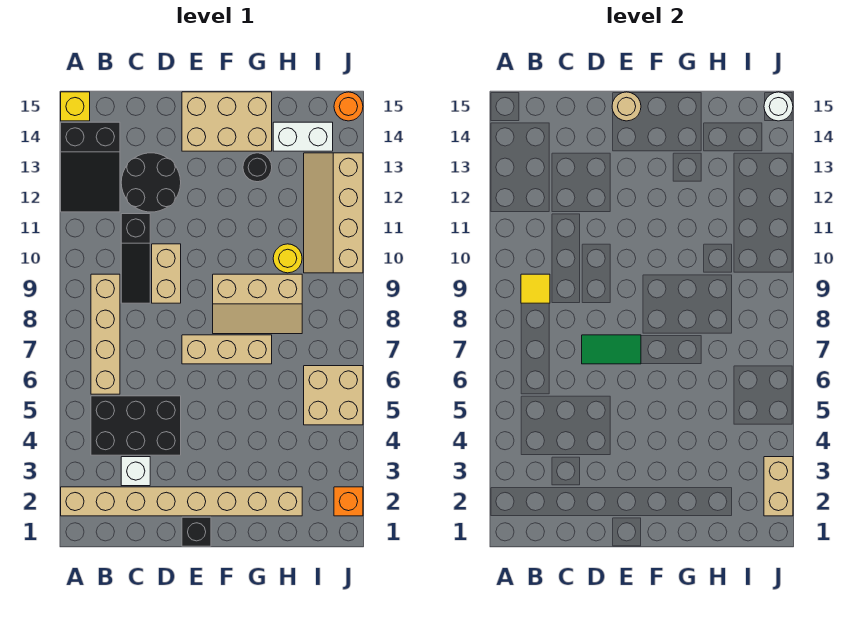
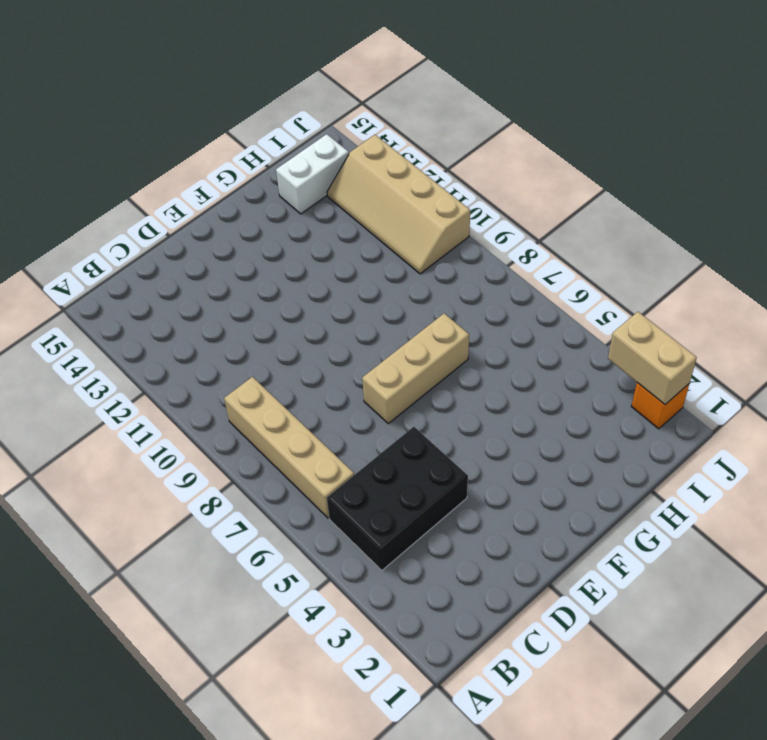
none -> tan brick A2:H2 level 1
none -> black slope A12:B14 level 1 top 14
none -> yellow brick A15 level 1

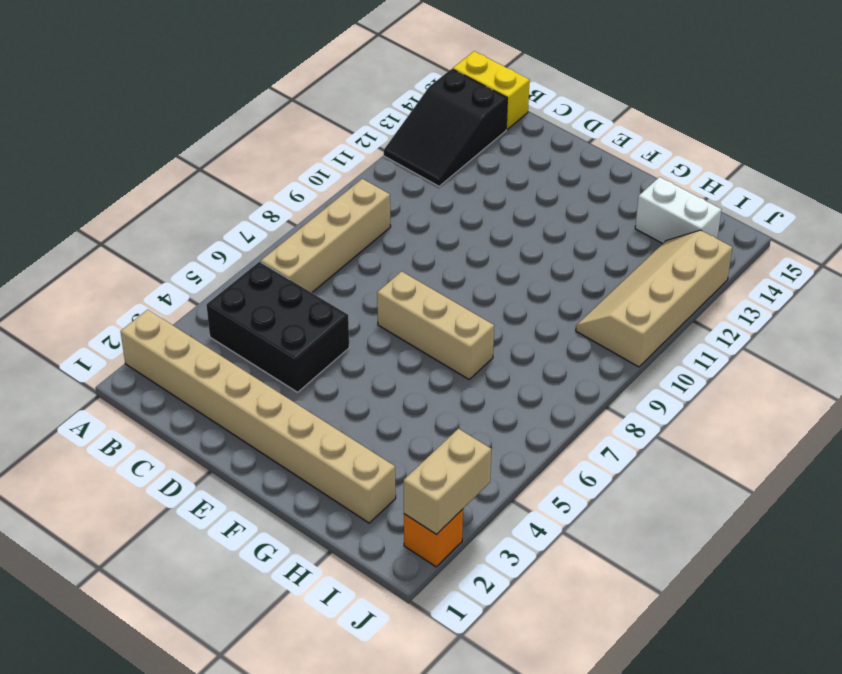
yellow brick A15:B15 level 1 -> yellow brick A15 level 1
none -> white brick C3 level 1
none -> black slope C9:C11 level 1 top 11
none -> black round brick C12:D13 level 1

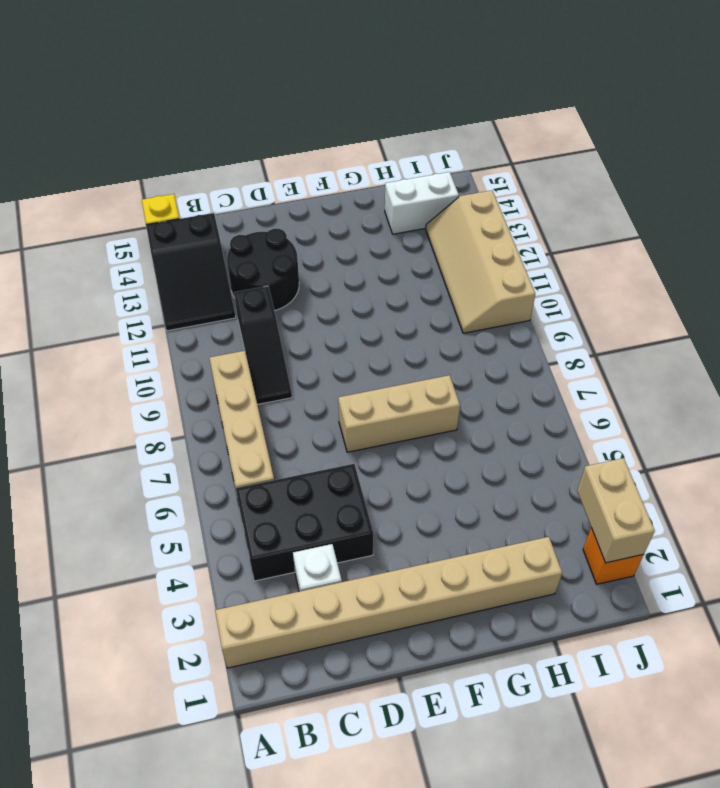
none -> tan brick D9:D10 level 1
none -> black brick E1 level 1
none -> tan brick E14:G15 level 1

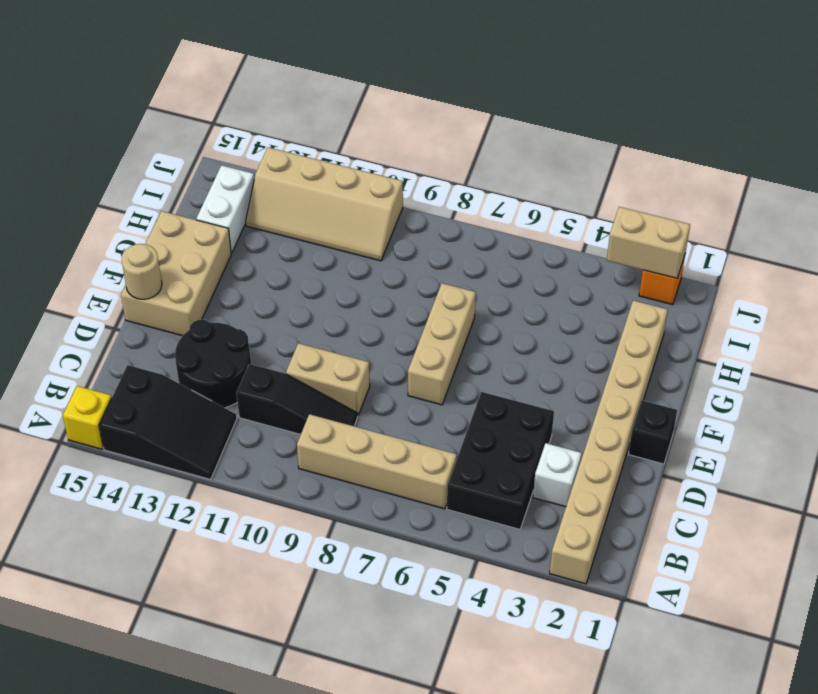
none -> tan slope F8:H9 level 1 top 9
none -> black round brick G13 level 1
none -> yellow round brick H10 level 1

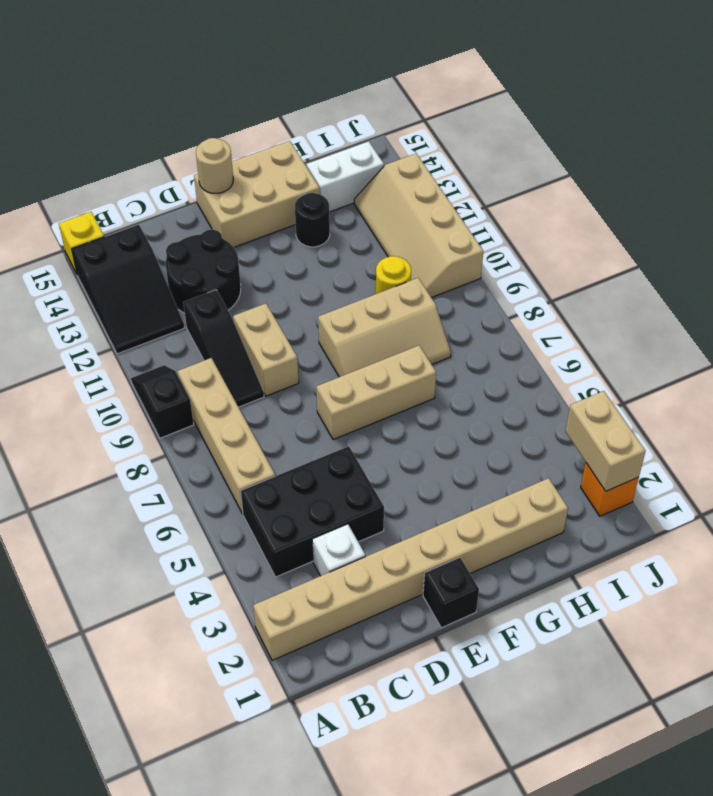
black slope A9:A10 level 1 top 9 -> none
none -> tan brick I5:J6 level 1
none -> orange round brick J15 level 1
none -> yellow tile B9 level 2

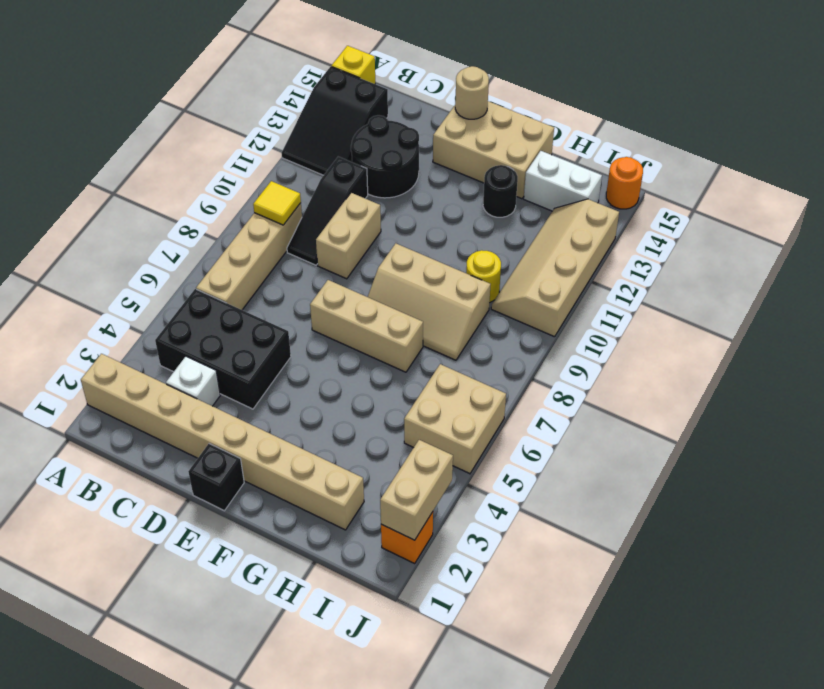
none -> green tile D7:E7 level 2
none -> white round brick J15 level 2

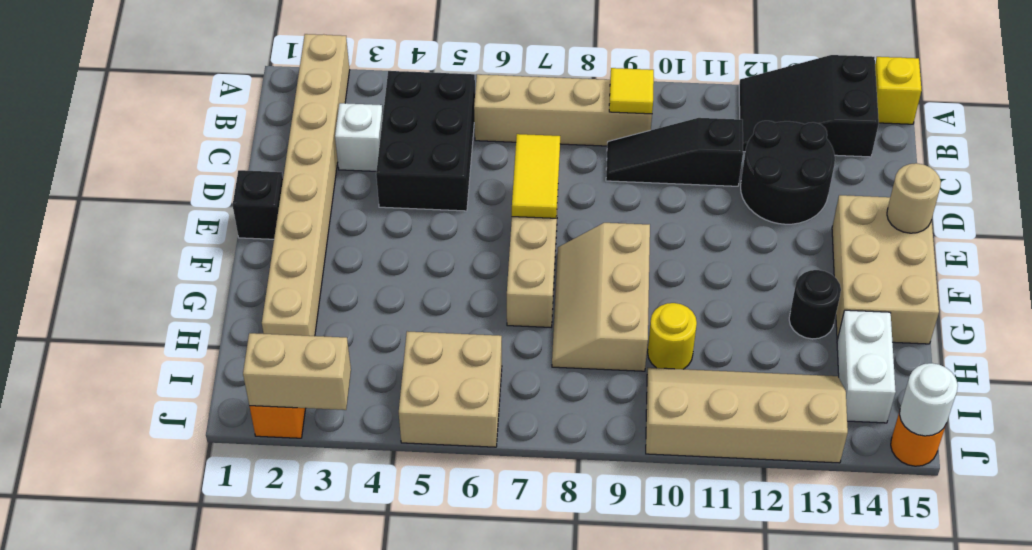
yellow tile D7:E7 level 2 -> green tile D7:E7 level 2
none -> tan brick D9:D10 level 1

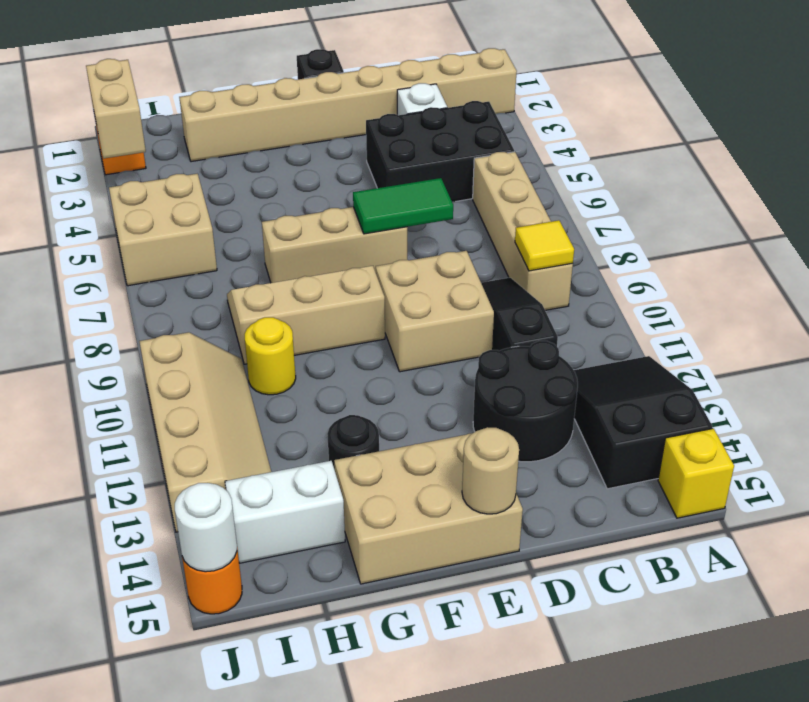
tan brick D9:E10 level 1 -> tan brick D9:D10 level 1

